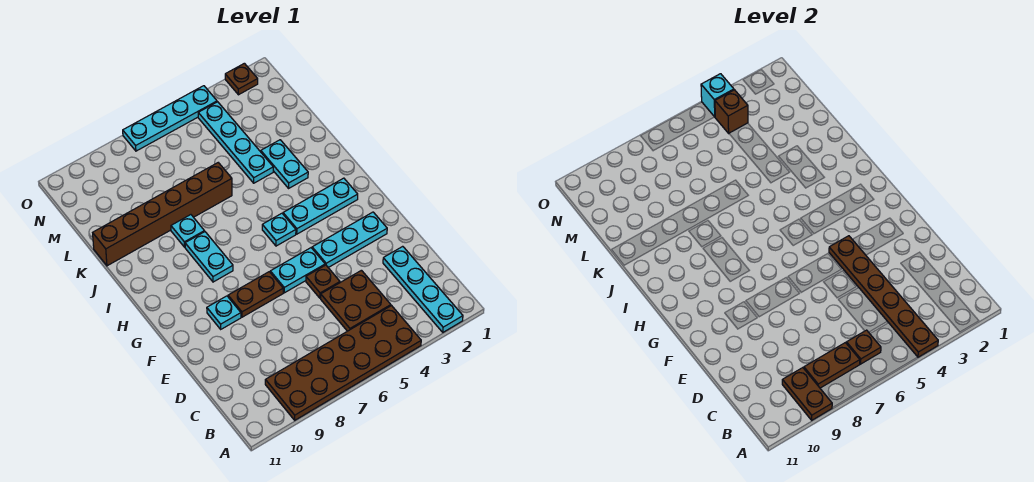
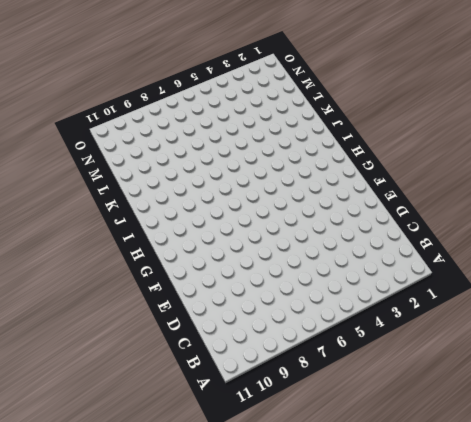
none -> cyan plate A2:D2 level 1
none -> brown plate A4:B9 level 1
none -> brown plate C4:D5 level 1

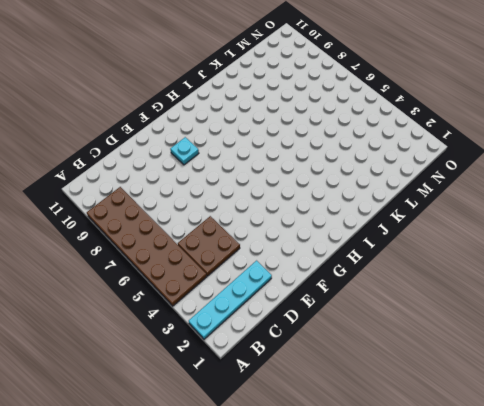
none -> brown plate E5 level 1
none -> cyan plate F2:F4 level 1
none -> cyan plate F5:F6 level 1

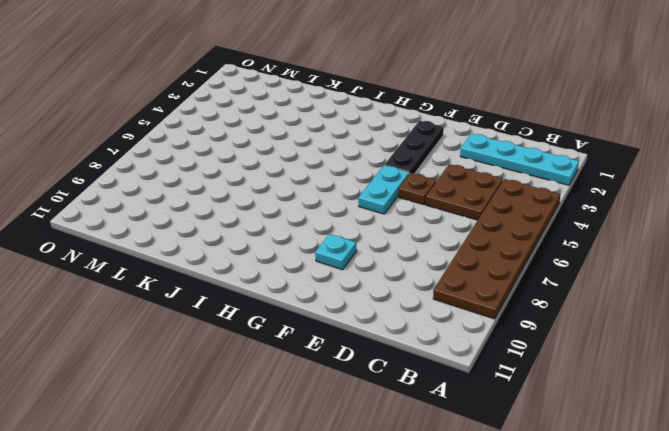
black plate F2:F4 level 1 -> cyan plate F2:F4 level 1
none -> brown plate F7:F8 level 1
none -> cyan plate H2:H4 level 1
none -> cyan plate H5 level 1

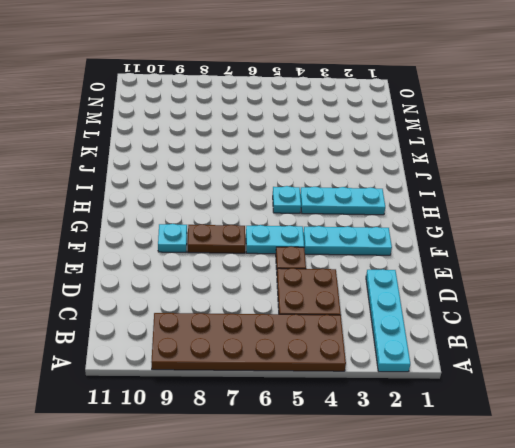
none -> cyan plate H8:I8 level 1
none -> cyan plate J3:K3 level 1
none -> cyan plate J8 level 1

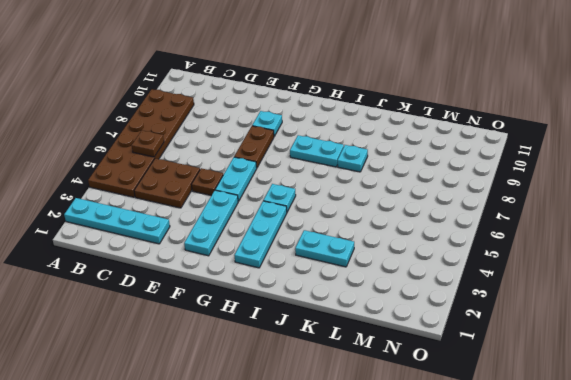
none -> cyan plate K4:N4 level 1
none -> brown brick K6:K11 level 1
none -> brown plate O2 level 1

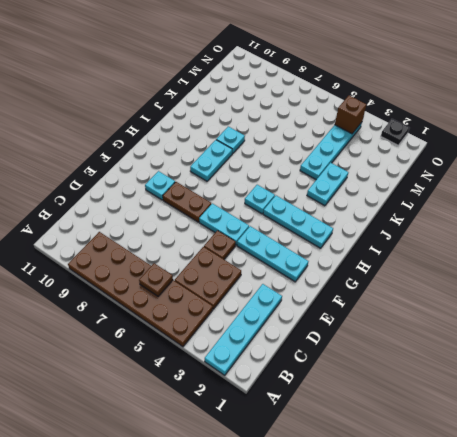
black plate O2 level 1 -> brown plate O2 level 1
none -> brown brick K6:K11 level 1
none -> cyan plate O4:O7 level 1
none -> brown plate A4:F4 level 2

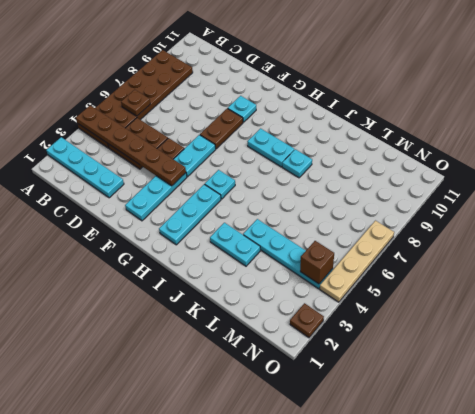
tan plate O4:O7 level 1 -> cyan plate O4:O7 level 1
none -> brown brick K6:K11 level 1
none -> brown plate A9:B9 level 2
none -> brown plate B7:B8 level 2

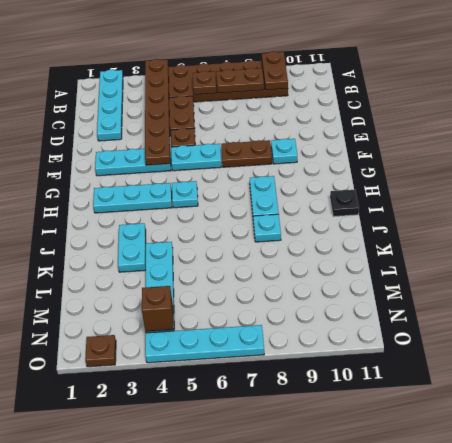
black plate I11 level 1 -> none
none -> brown brick K6:K11 level 1
none -> cyan brick O4 level 2

